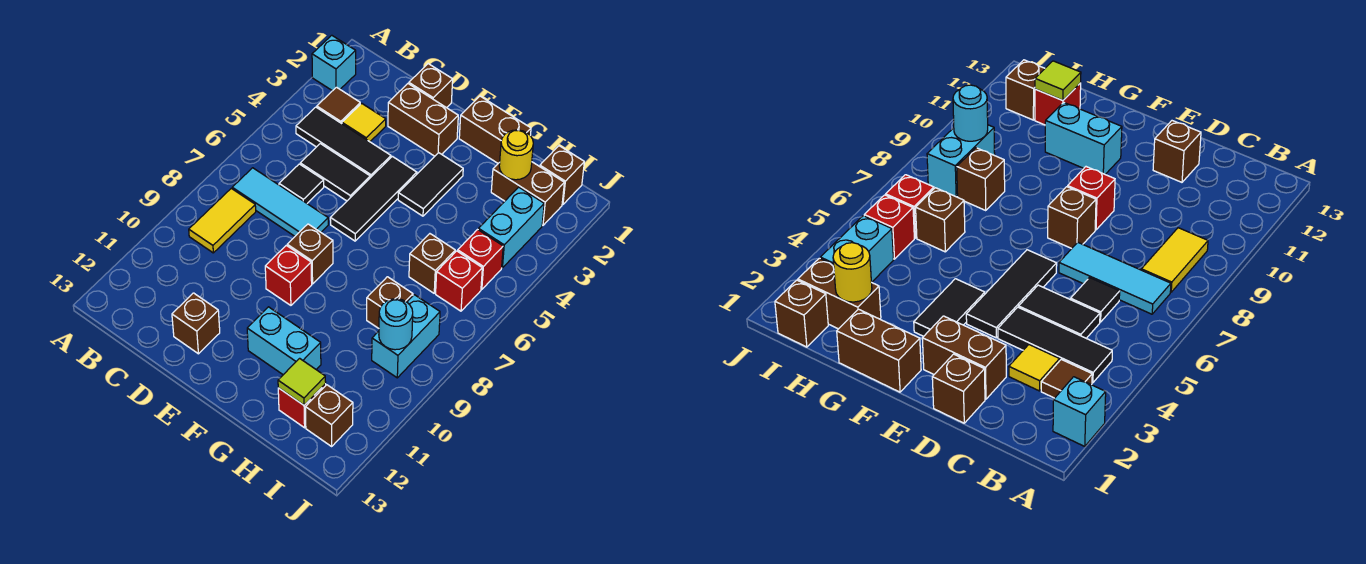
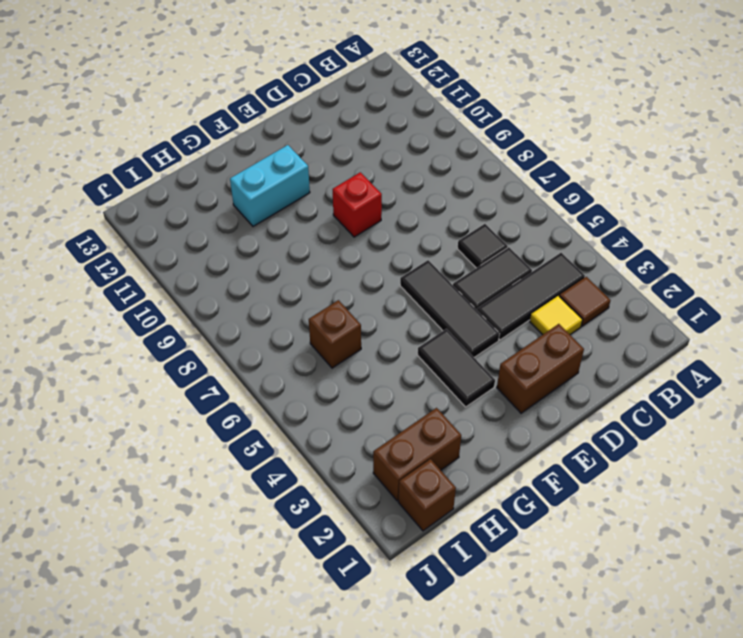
none -> cyan brick A2 level 1
none -> cyan tile B7:D7 level 1
none -> yellow tile B8:B9 level 1
none -> brown brick D1 level 1

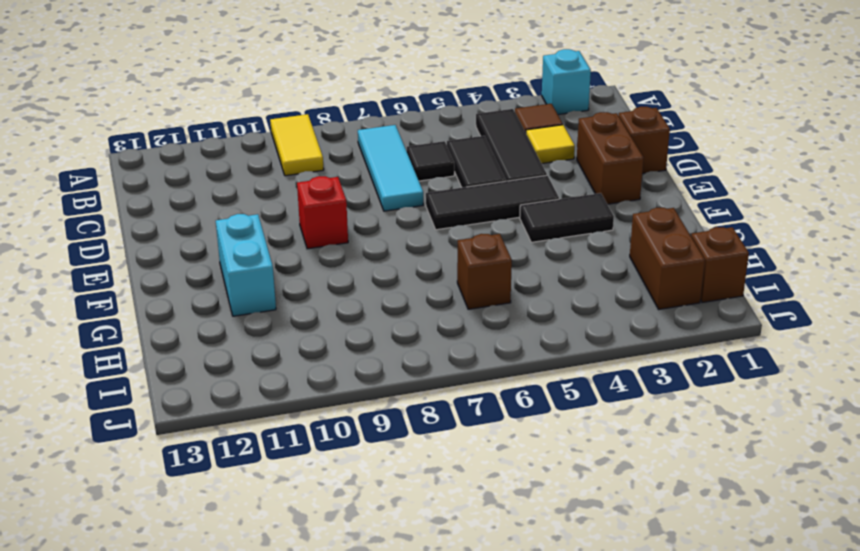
yellow tile A9:B9 level 1 -> yellow tile B8:B9 level 1
none -> brown brick D12 level 1
none -> brown brick E8 level 1
none -> brown brick F1:G1 level 1
none -> brown brick H8 level 1

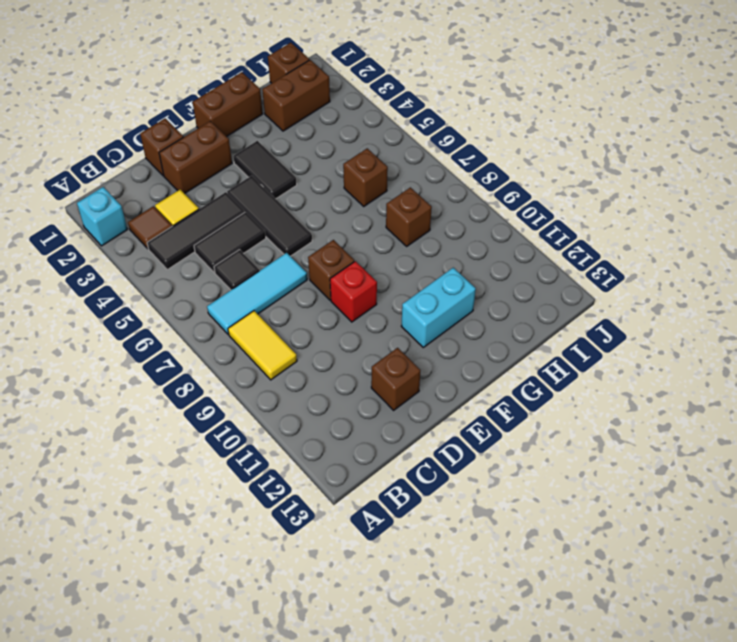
none -> red brick H12 level 1
none -> cyan brick I3:I4 level 1
none -> red brick I5 level 1
none -> red brick I6 level 1

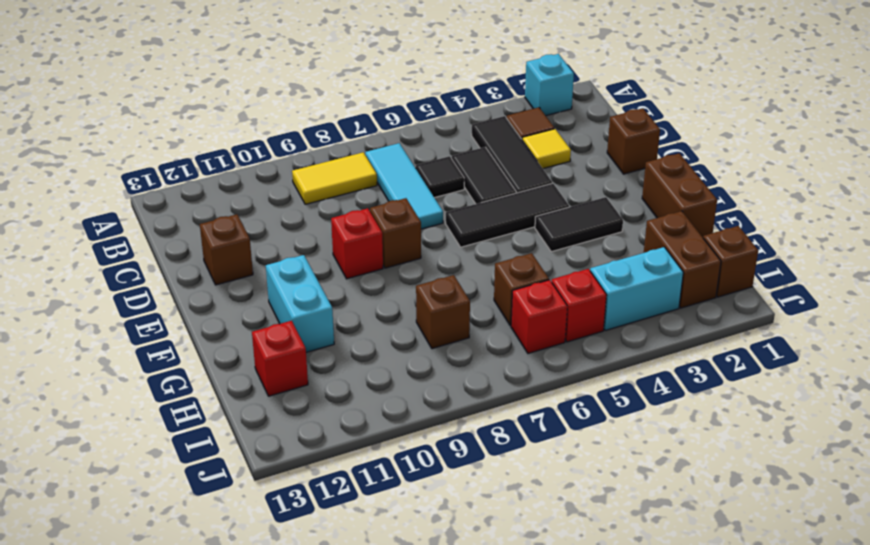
none -> brown brick D2:E2 level 1
none -> cyan brick I8:I9 level 1
none -> brown brick I12 level 1
none -> yellow round brick H2 level 2

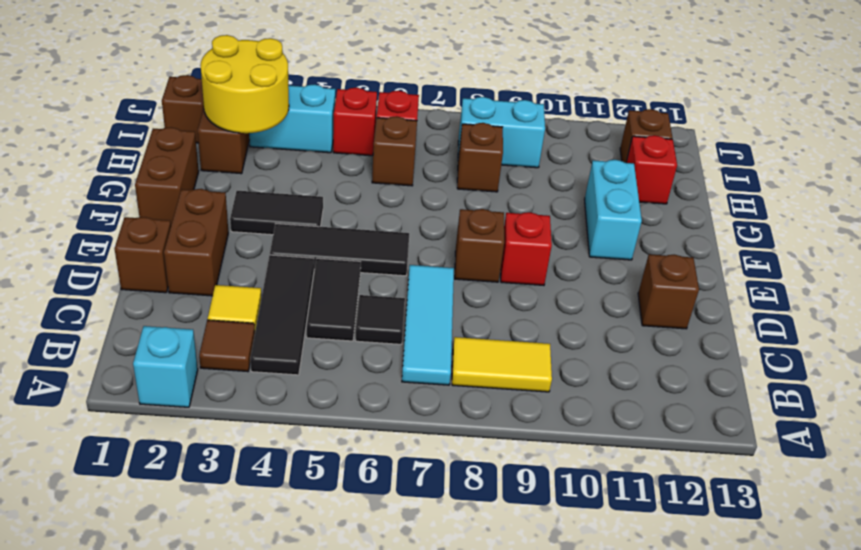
yellow round brick H2:I3 level 2 -> yellow round brick H2 level 2
none -> lime tile H12 level 2
none -> cyan round brick I9 level 2

